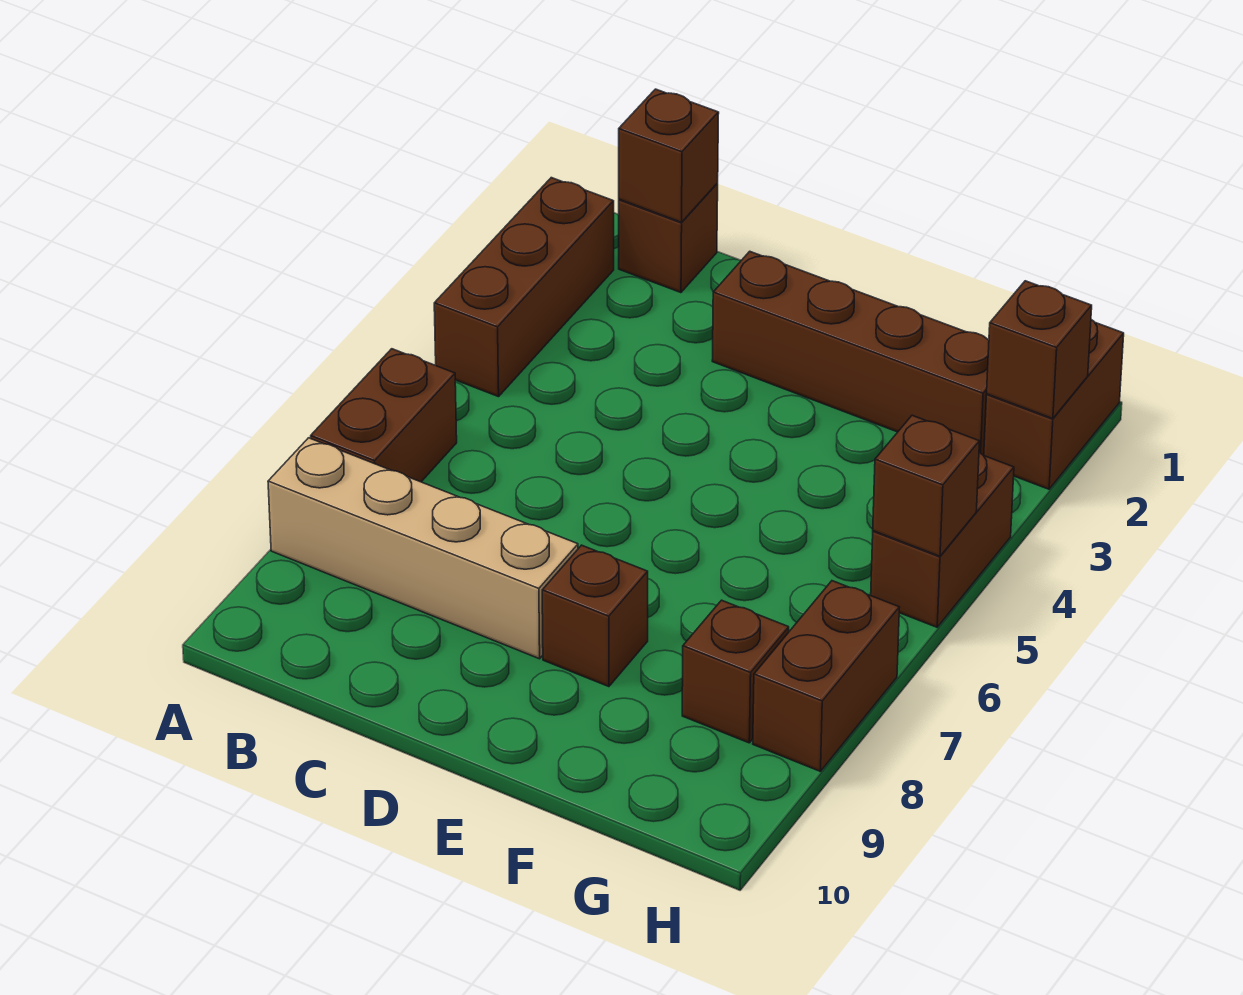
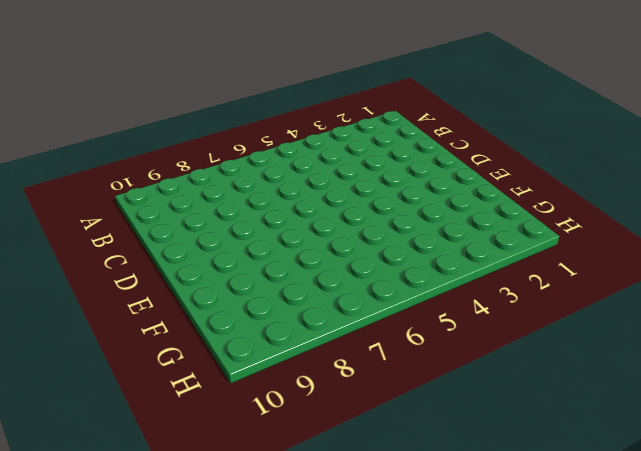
none -> brown brick A2:A4 level 1
none -> brown brick A6:A7 level 1
none -> tan brick A8:D8 level 1

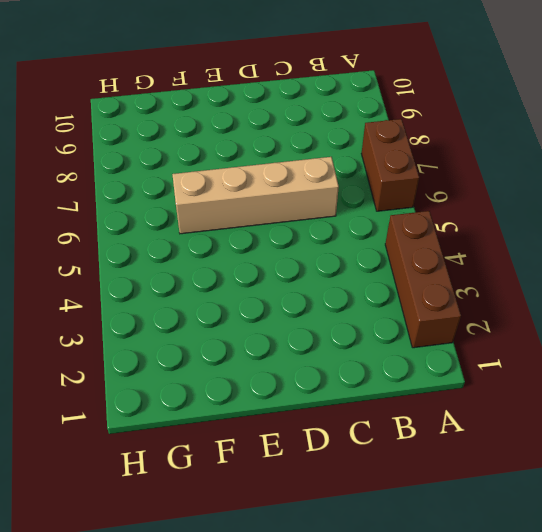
tan brick C6:F6 level 1 -> tan brick A8:D8 level 1
none -> brown brick B1 level 1
none -> brown brick D2:G2 level 1
none -> brown brick E8 level 1

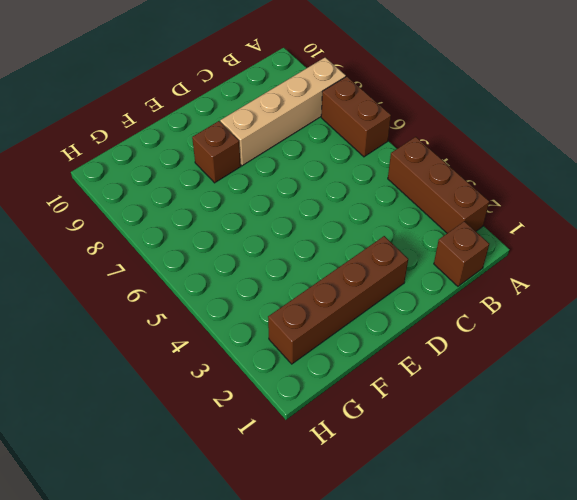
none -> brown brick G8 level 1
none -> brown brick H1:H2 level 1
none -> brown brick H4:H5 level 1

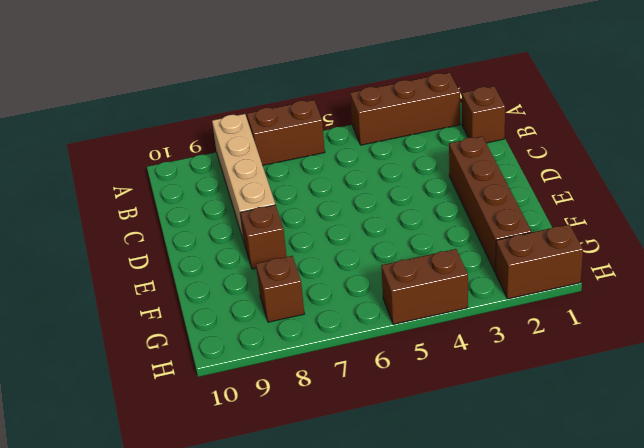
none -> brown brick H7:H8 level 1
none -> brown brick B1 level 2
none -> brown brick H2 level 2

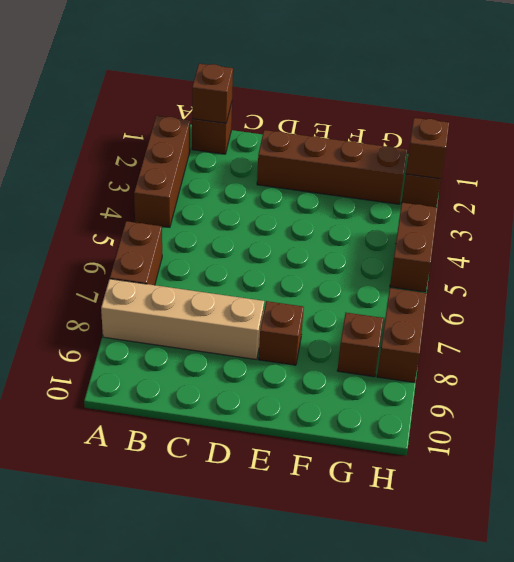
none -> brown brick H5 level 2

